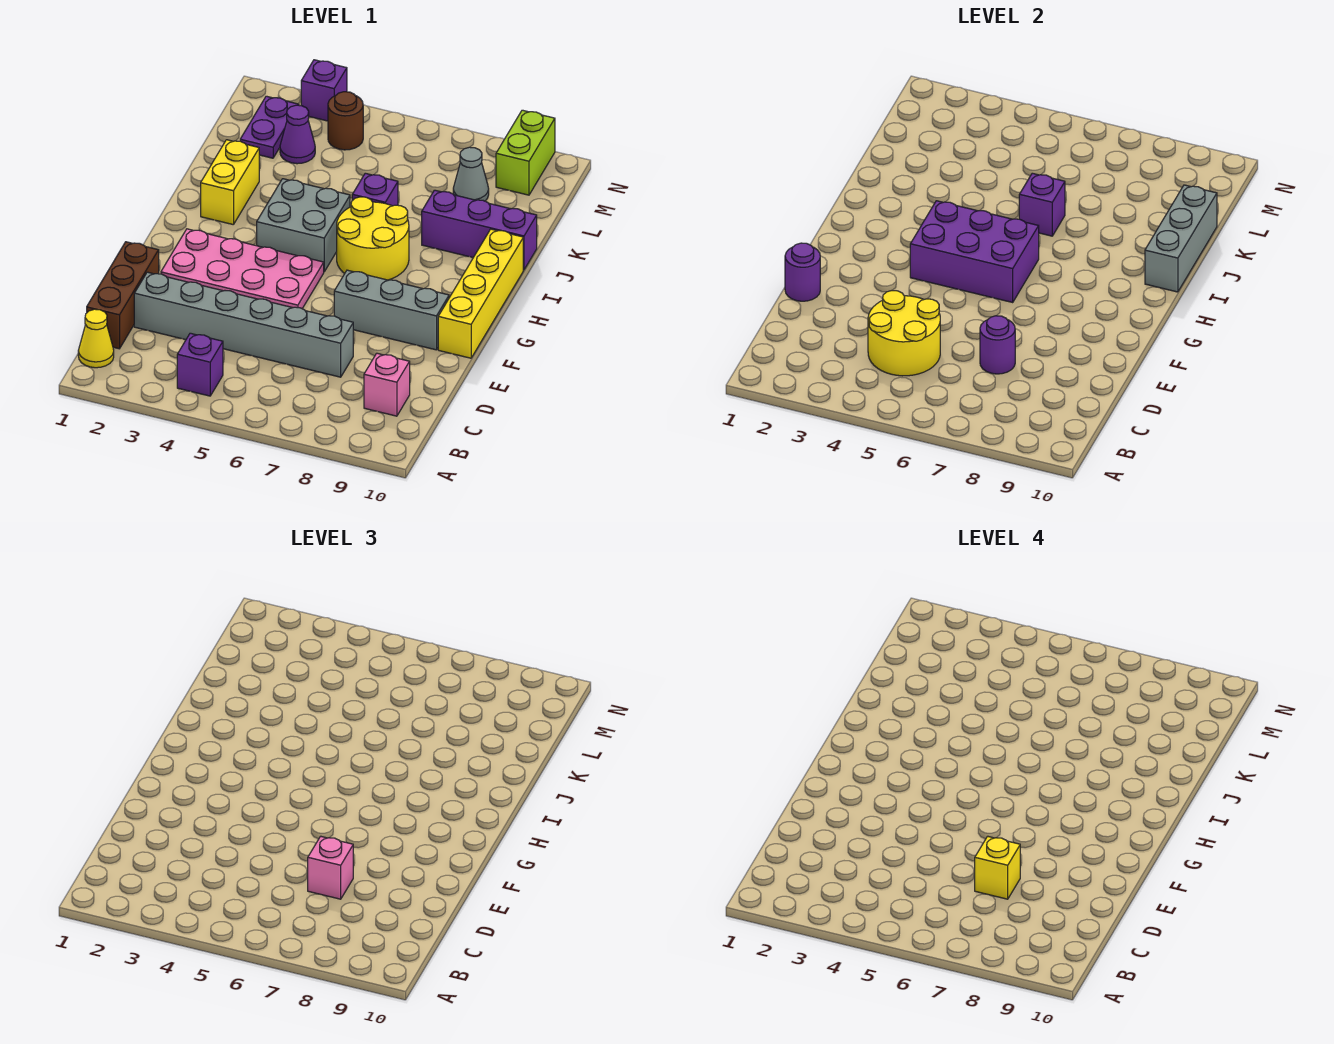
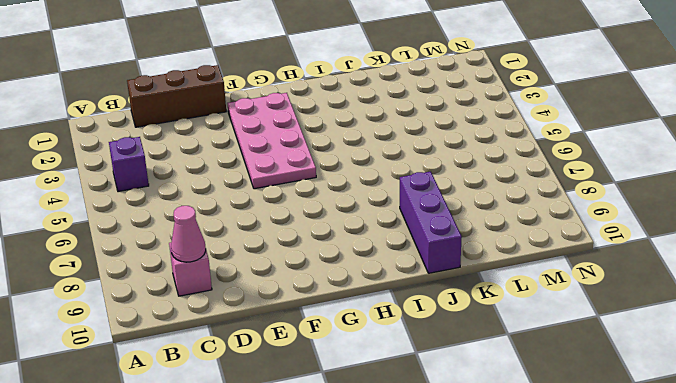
pink cone C9 level 2 -> none
none -> yellow cone B1 level 1
none -> grey brick D2:D7 level 1
none -> grey brick F7:F9 level 1

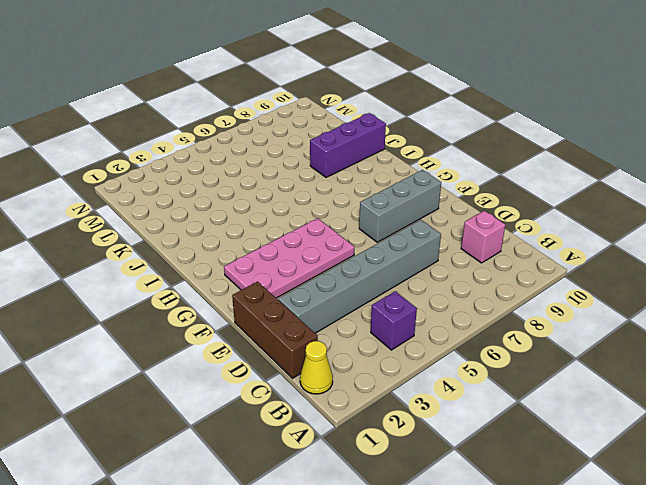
none -> yellow brick F10:I10 level 1
none -> grey brick H4:I5 level 1
none -> yellow round brick H6:I7 level 1

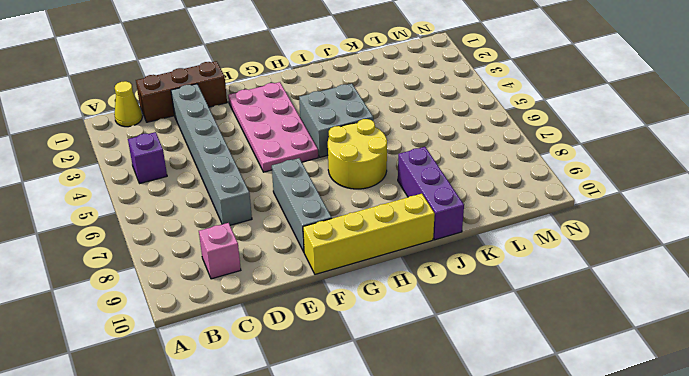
none -> yellow brick I2:J2 level 1
none -> purple brick J6 level 1
none -> purple plate L2:M2 level 1

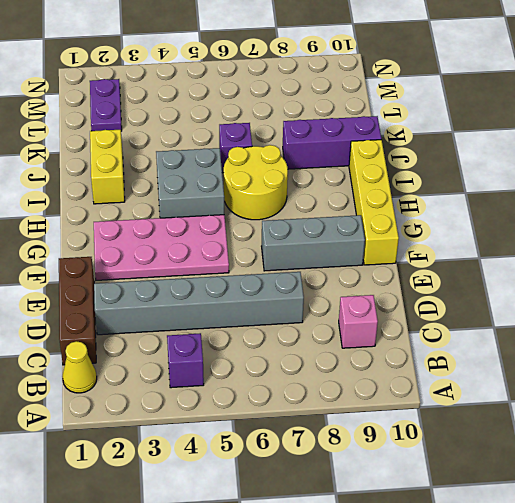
none -> purple cone L3 level 1
none -> grey cone L8 level 1
none -> brown round brick M4 level 1

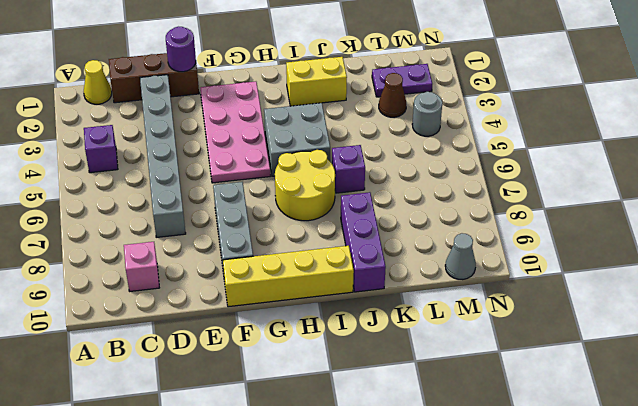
brown cone L3 level 1 -> purple cone L3 level 1
grey round brick M4 level 1 -> brown round brick M4 level 1
grey cone M10 level 1 -> grey cone L8 level 1
none -> lime brick M9:N9 level 1
none -> purple brick N3 level 1
none -> yellow round brick C4:D5 level 2

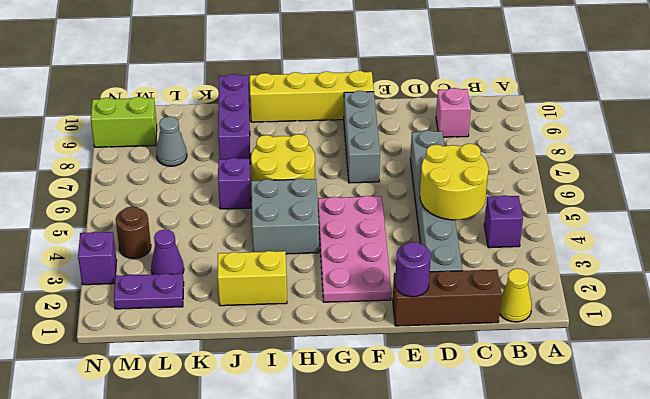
none -> purple round brick D7 level 2
none -> purple brick G4:H6 level 2
none -> grey brick I10:K10 level 2

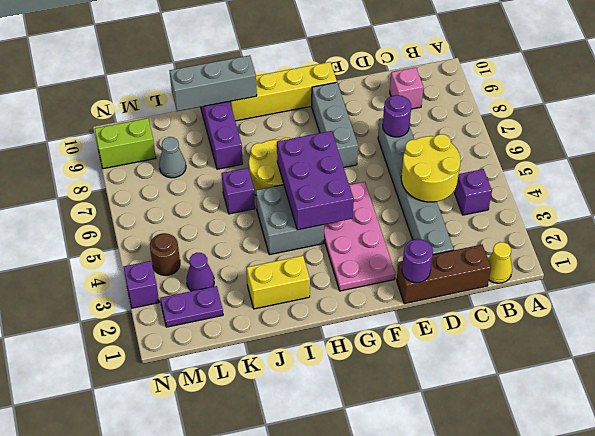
none -> purple brick J6 level 2
none -> pink brick D7 level 3
none -> yellow brick D7 level 4

